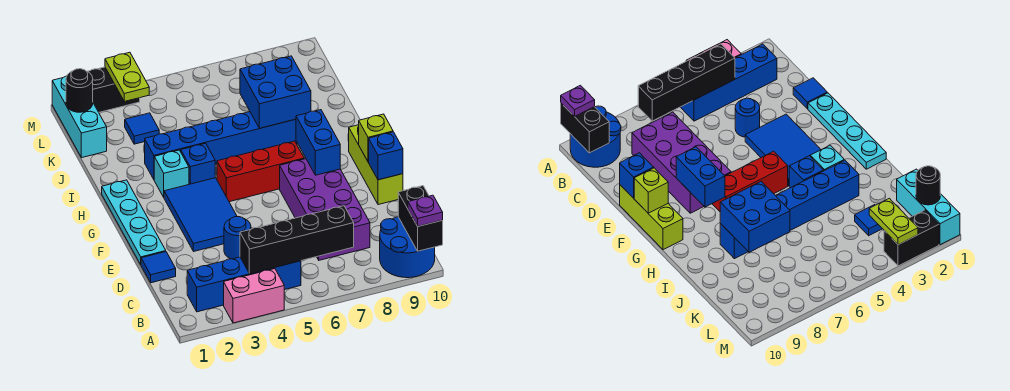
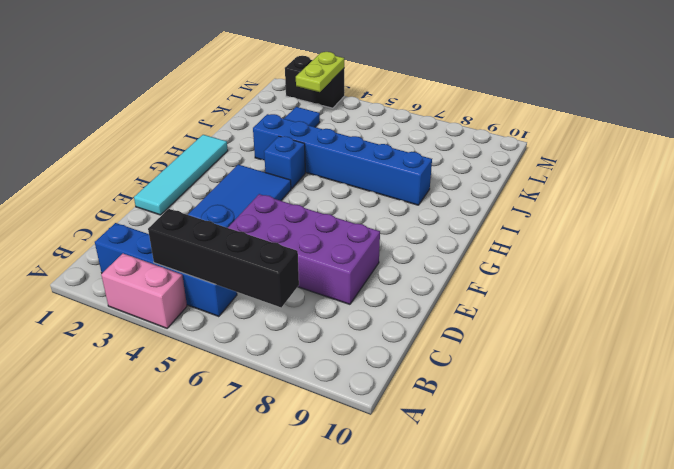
purple brick D5:E8 level 1 -> purple brick C7:F8 level 1
cyan tile E1:H1 level 1 -> cyan plate E1:H1 level 1
none -> blue round brick A9:B10 level 1
none -> blue tile D1 level 1
none -> lime brick E10:G10 level 1

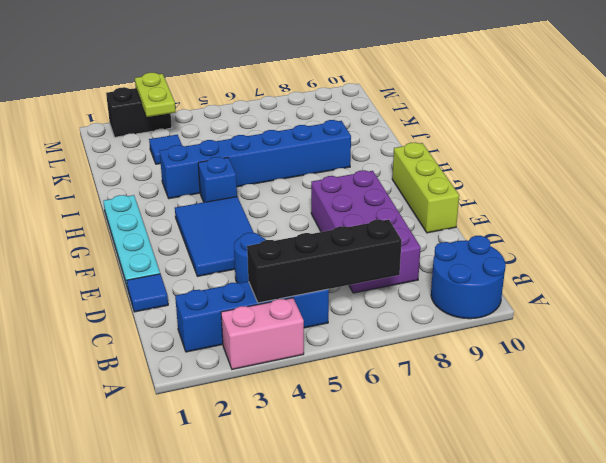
none -> red brick G5:G7 level 1
none -> cyan brick H3 level 1
none -> cyan brick K1:M1 level 1

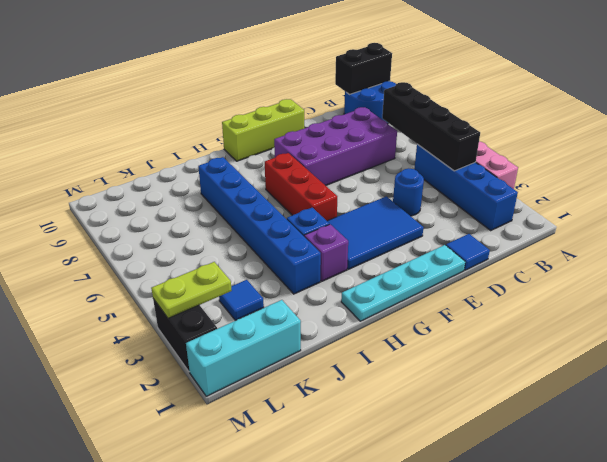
purple brick H3 level 1 -> cyan brick H3 level 1
none -> blue brick E10 level 2
none -> blue brick F8:G8 level 2
none -> lime brick F10 level 2

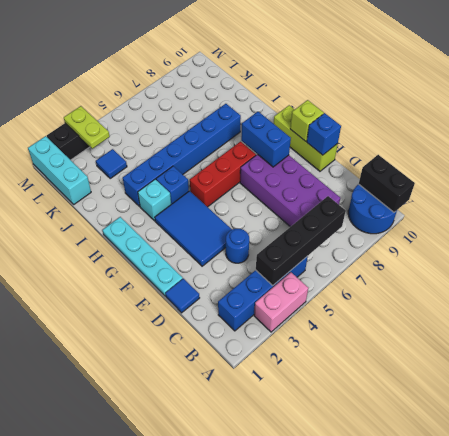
none -> blue brick I7:J8 level 2
none -> black round brick L1 level 2
none -> purple plate A10 level 3

